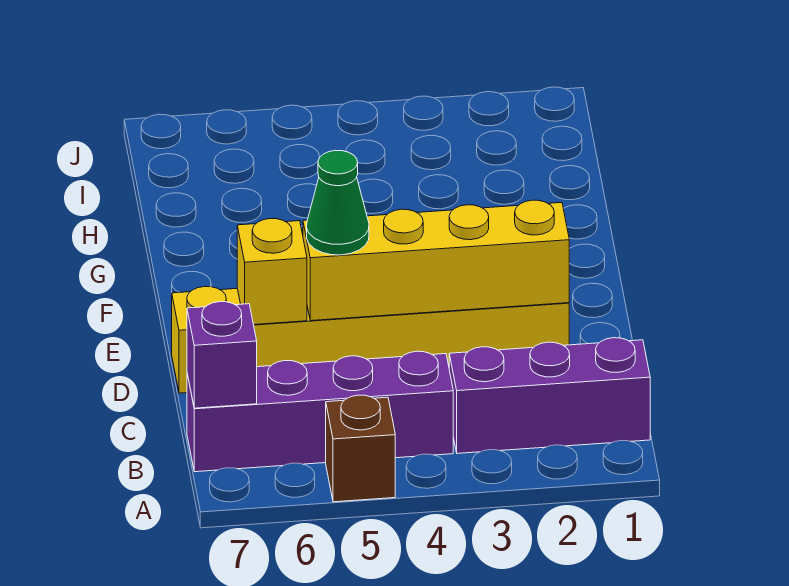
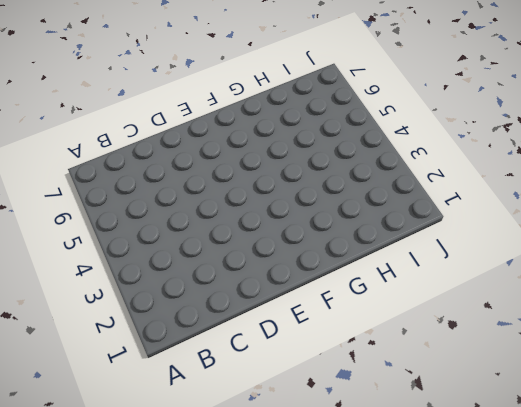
none -> brown brick A5 level 1
none -> purple brick B1:B3 level 1

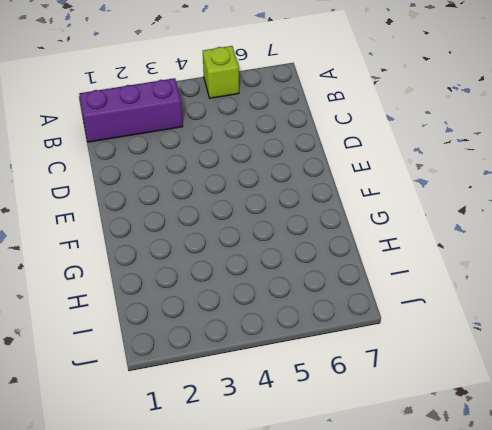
lime brick A5 level 1 -> brown brick A5 level 1
none -> purple brick B4:B7 level 1
none -> yellow brick D2:D7 level 1

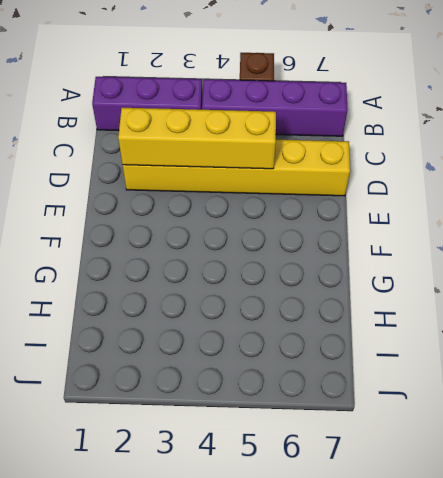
none -> purple brick B7 level 2
none -> yellow brick D6 level 2

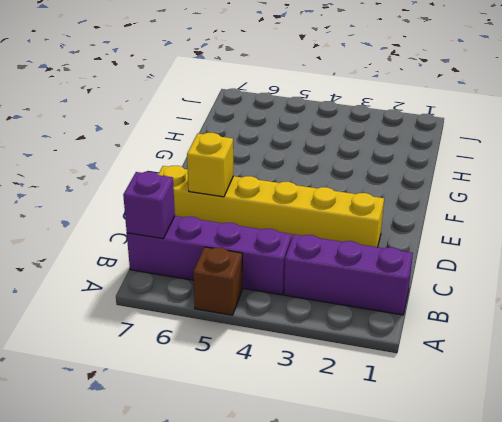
none -> yellow brick D2:D5 level 2
none -> green cone D5 level 3

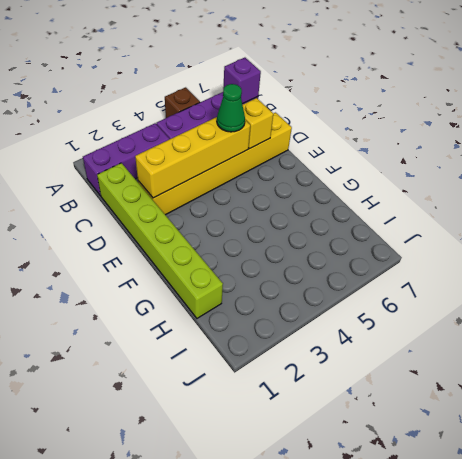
lime brick C1:H1 level 1 -> none

